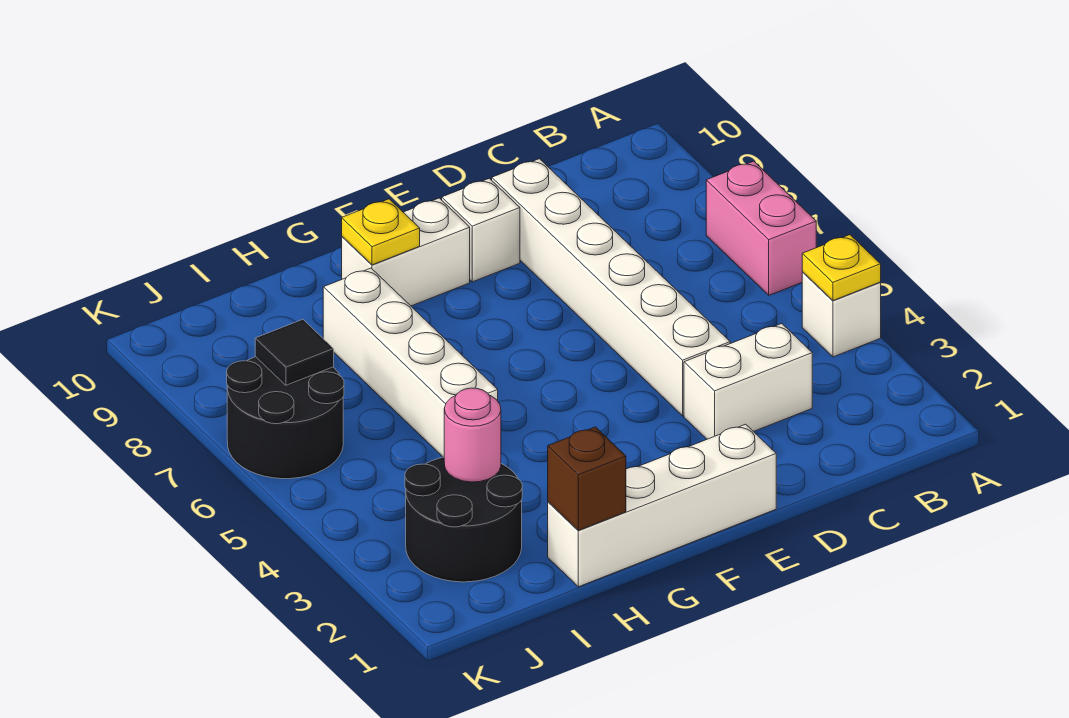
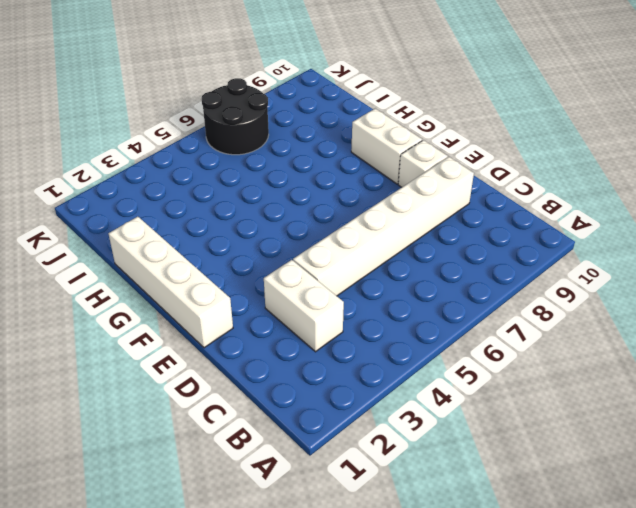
none -> white brick A4 level 1
none -> pink brick A6:A7 level 1
none -> white brick H5:H8 level 1

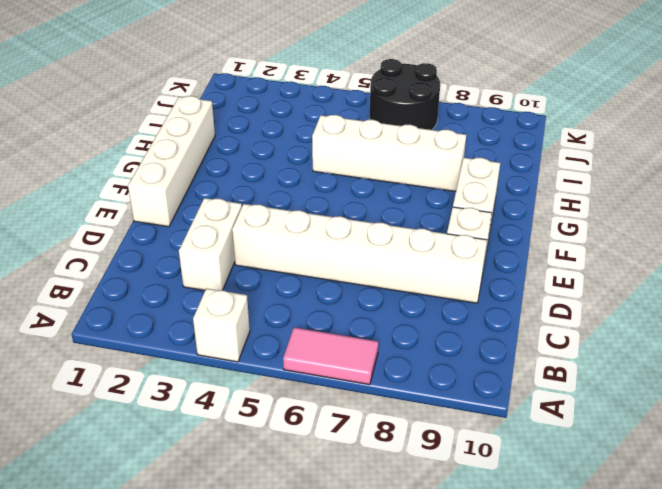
pink tile A6:A7 level 1 -> pink brick A6:A7 level 1
none -> black round brick I2:J3 level 1
none -> yellow plate A4 level 2
none -> yellow plate G9 level 2

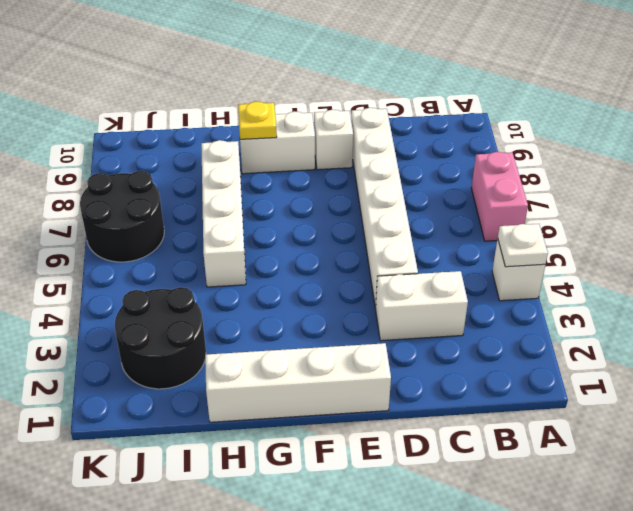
white plate A4 level 2 -> yellow plate A4 level 2
none -> brown brick H1 level 2
none -> pink round brick I3 level 2
none -> black tile J7 level 2

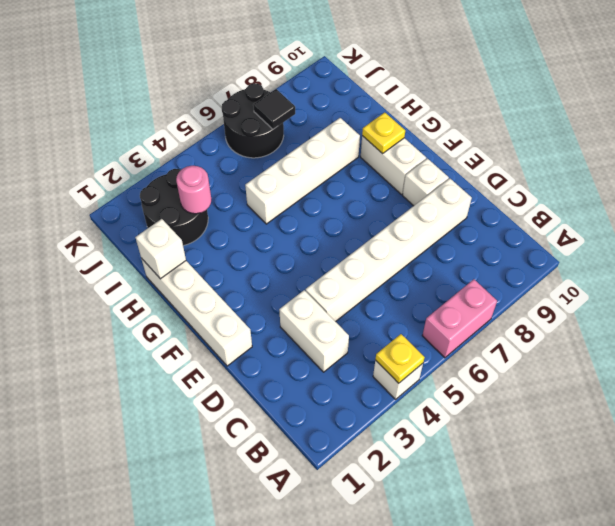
white brick H1 level 2 -> brown brick H1 level 2

